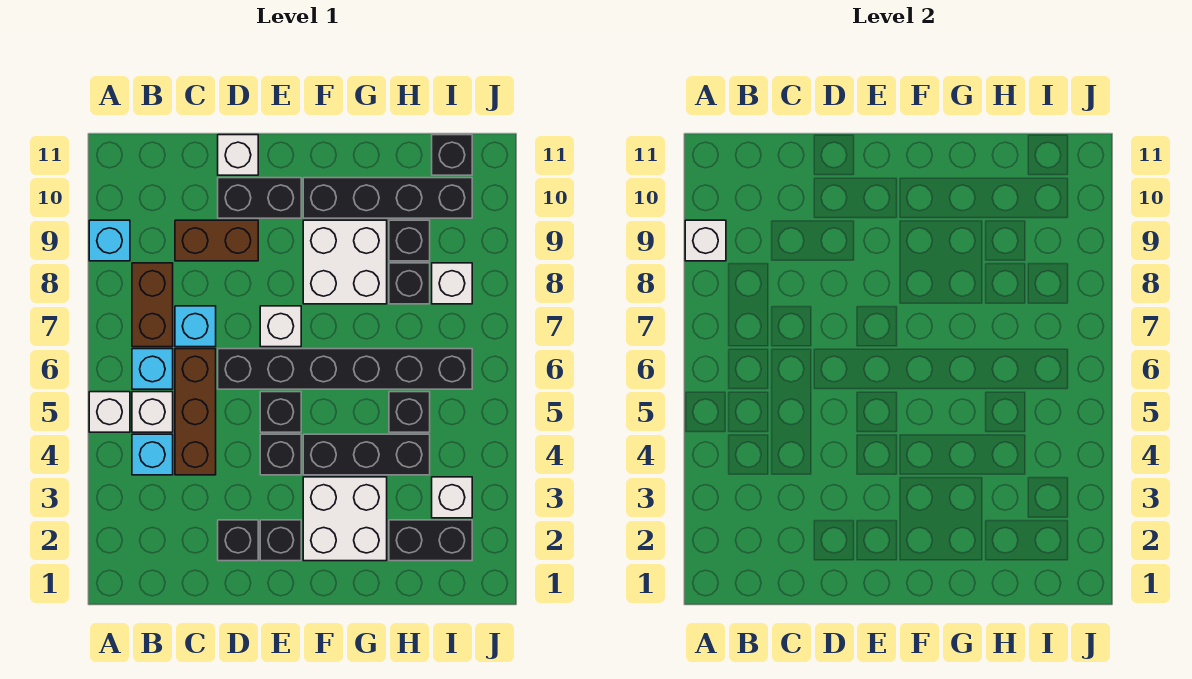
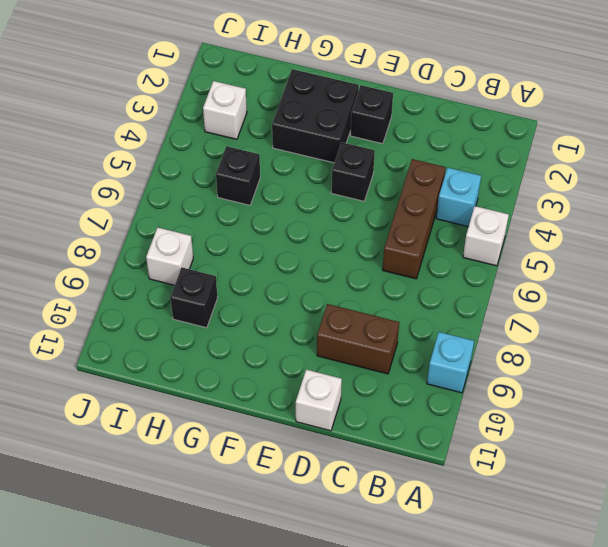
black brick F2:G3 level 1 -> white brick F2:G3 level 1
none -> white brick B5 level 1
none -> cyan brick B6 level 1
none -> brown brick B7:B8 level 1

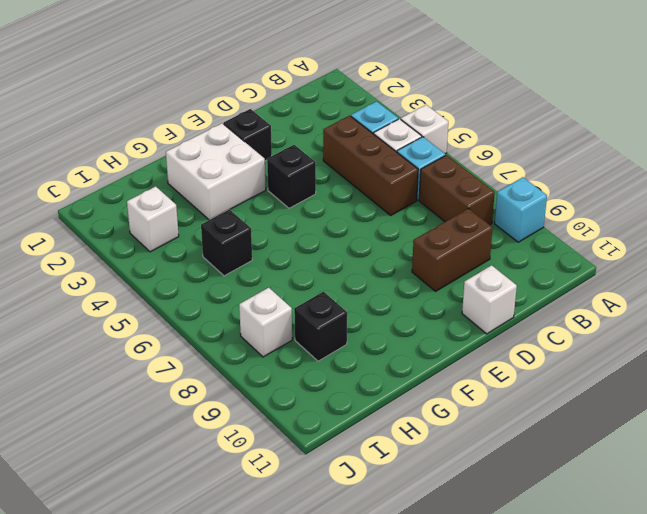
none -> cyan brick C7 level 1
none -> black brick D2 level 1
none -> black brick D6:I6 level 1

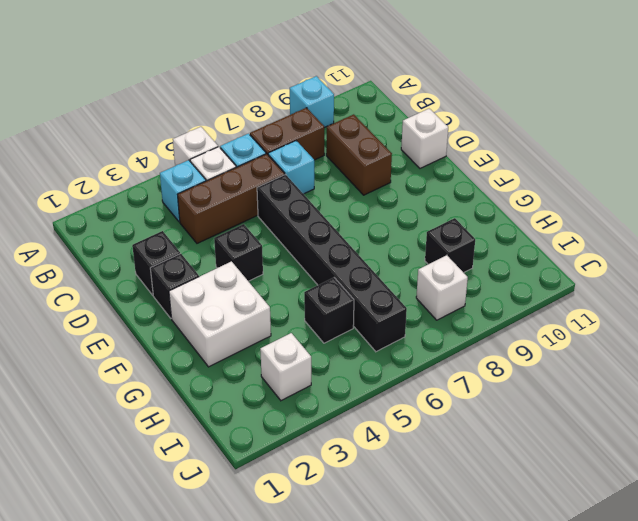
none -> black brick D10:E10 level 1
none -> black brick E5 level 1
none -> white brick E7 level 1

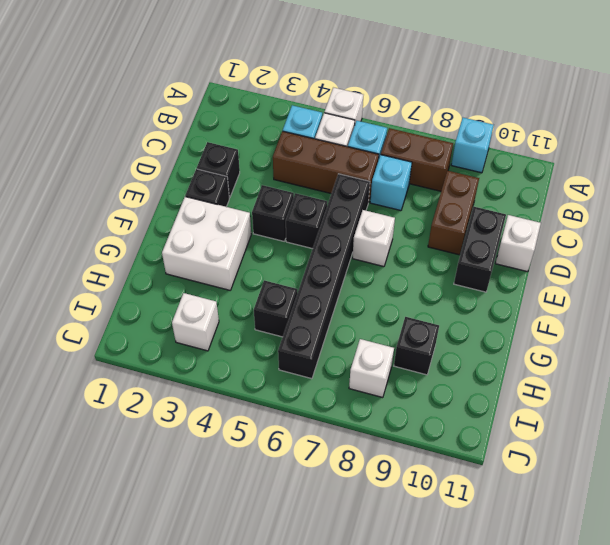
none -> black brick F4:H4 level 1
none -> white brick F8:G9 level 1
none -> black brick F10:I10 level 1

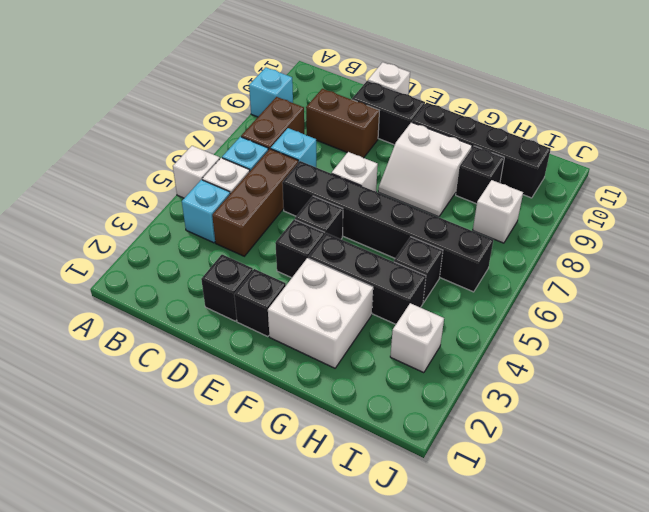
white slope F8:G9 level 1 top 9 -> white brick F8:G9 level 1
none -> black brick H2:I2 level 1
none -> black brick H8 level 1
none -> black brick I11 level 1

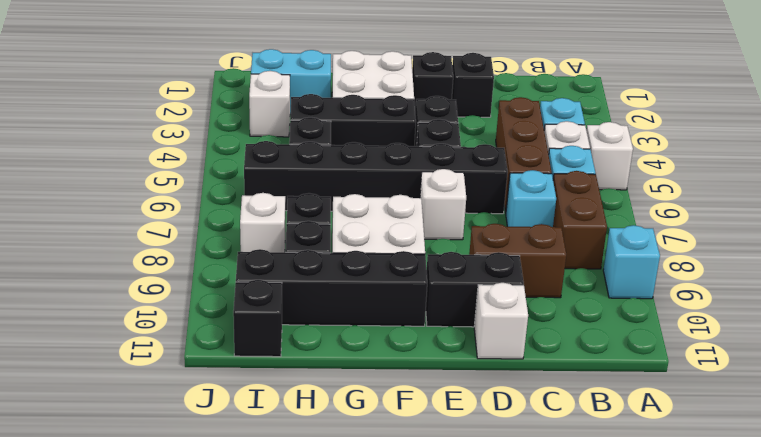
cyan brick H2:I2 level 1 -> black brick H2:I2 level 1
none -> white brick A9 level 2

